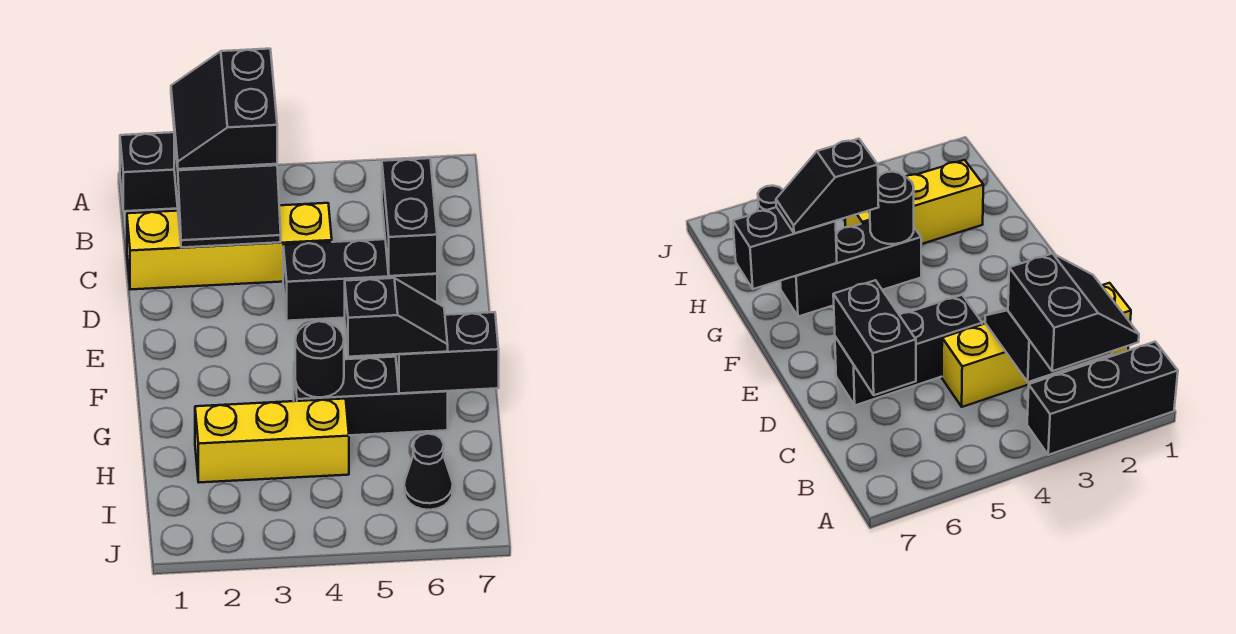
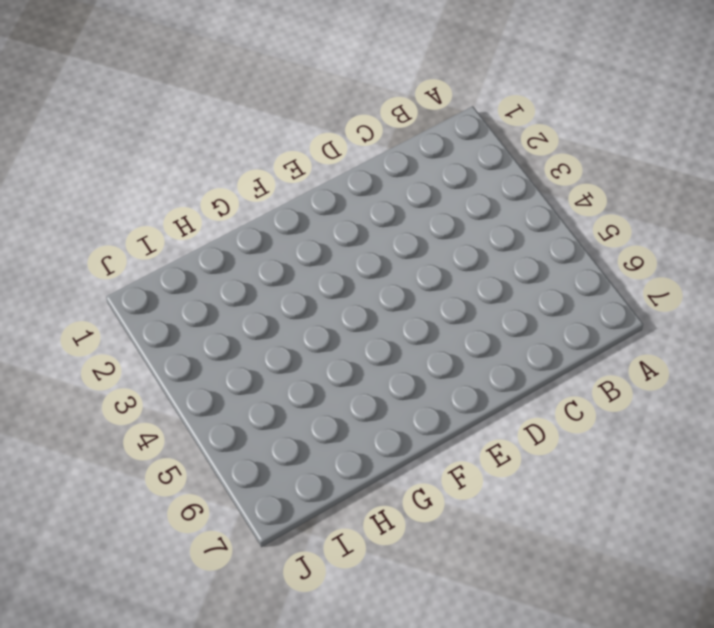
none -> black brick A1:A3 level 1
none -> yellow brick C1:C4 level 1
none -> black brick D4:D6 level 1

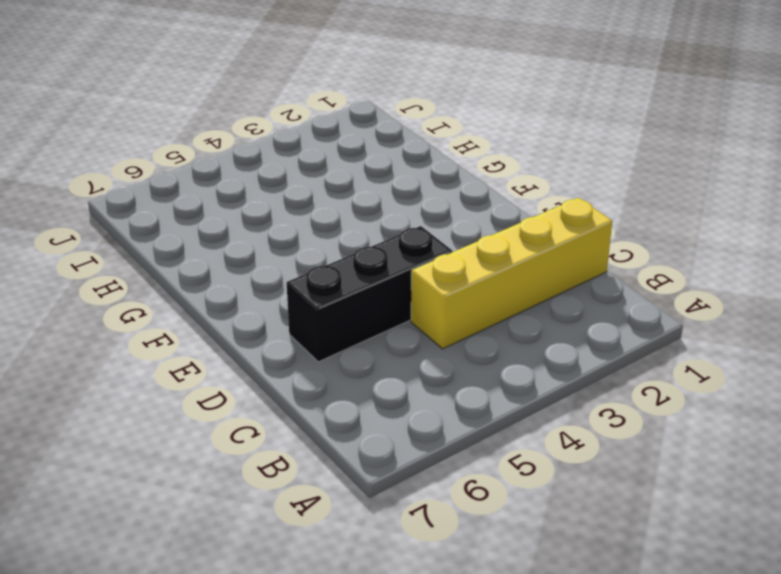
none -> black brick A1:A3 level 1
none -> black brick G4:G6 level 1
none -> yellow brick H2:H4 level 1

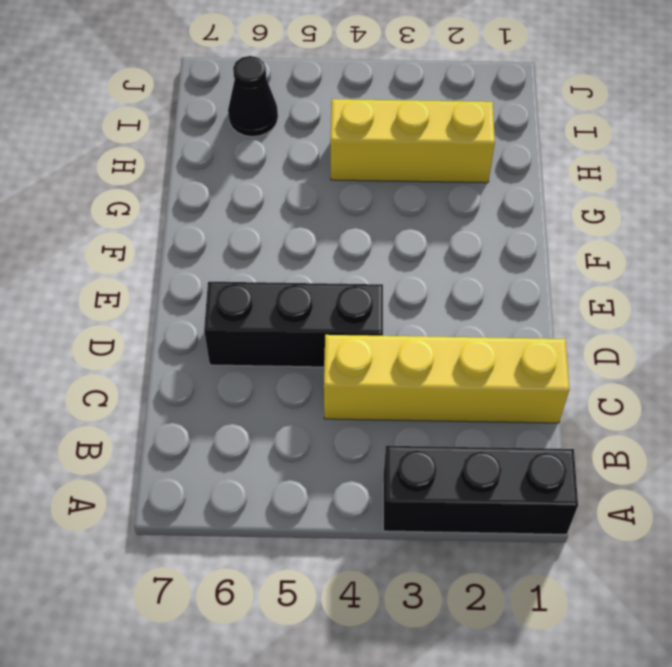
none -> black brick G4:G6 level 1
none -> black slope B2:C3 level 2 top B
none -> black brick C6:D6 level 2

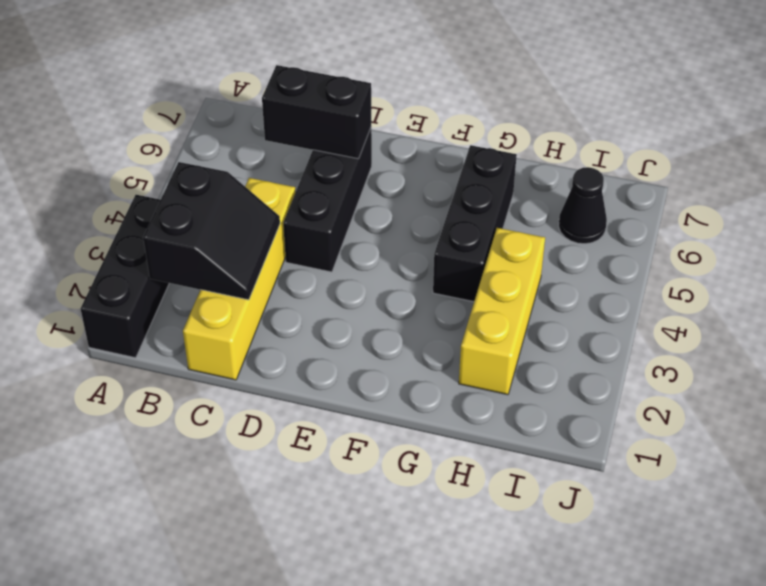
none -> black round brick G4 level 2
none -> black brick G6:G7 level 2
none -> black slope A2:B3 level 3 top 3

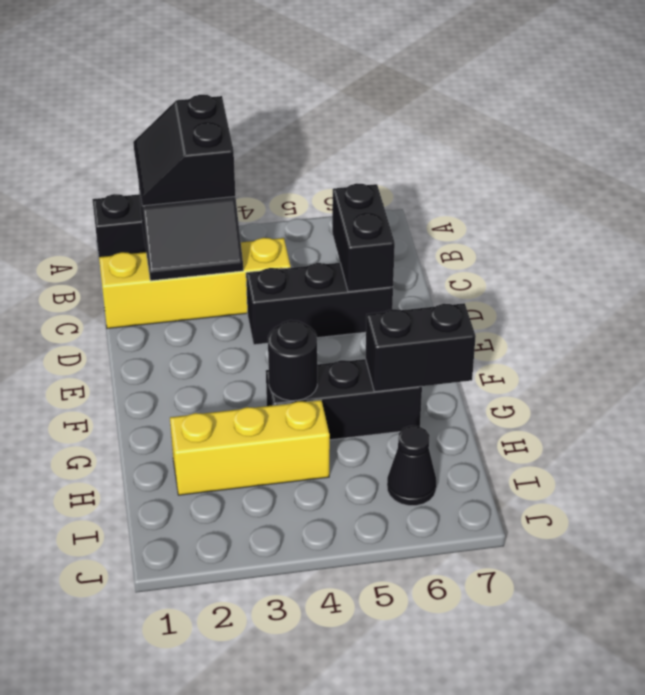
none -> black slope G5:G6 level 3 top 5

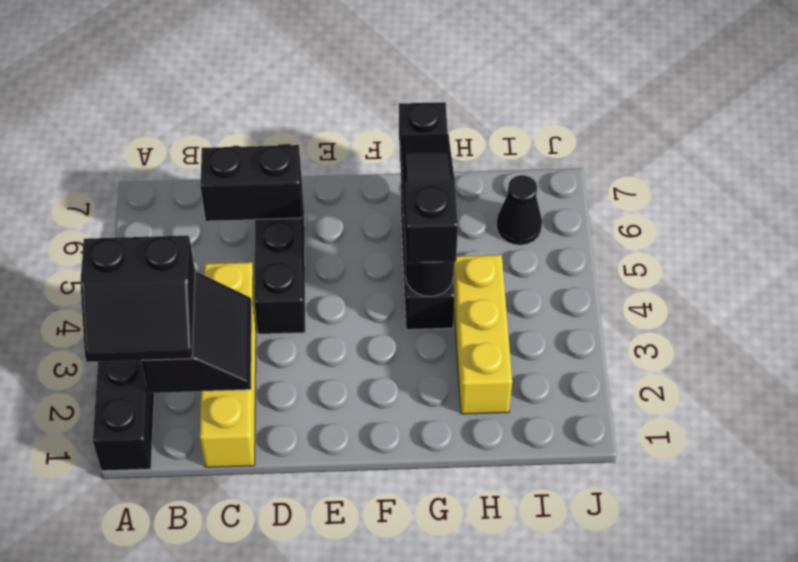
black slope G4:G6 level 3 top 4 -> black slope G5:G6 level 3 top 5

